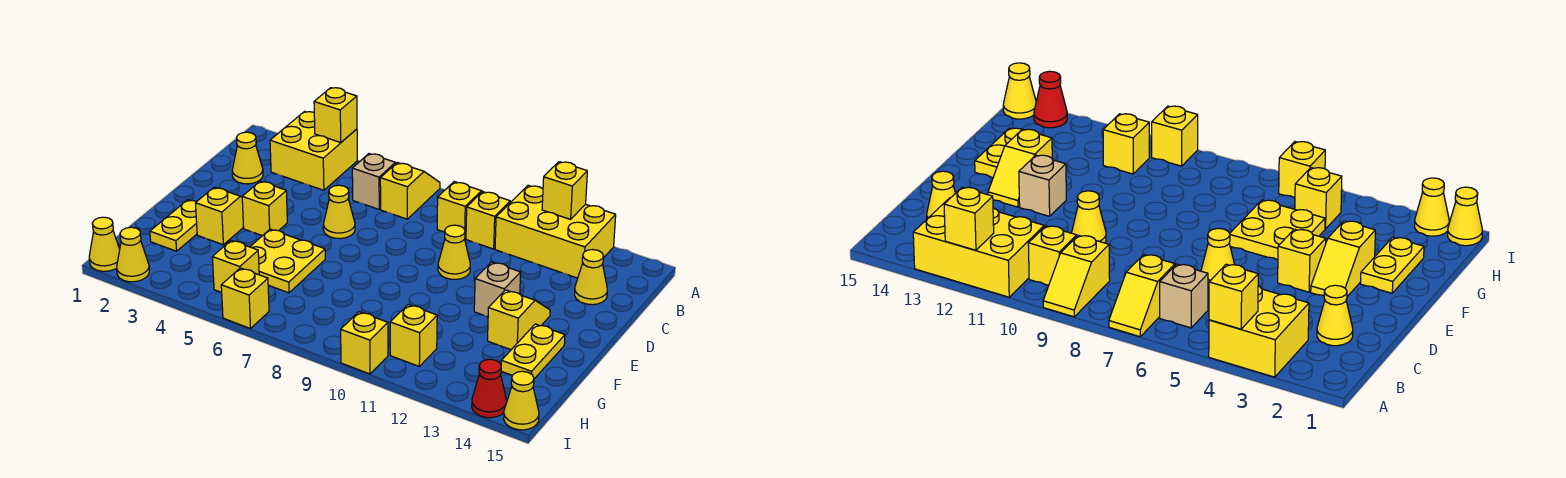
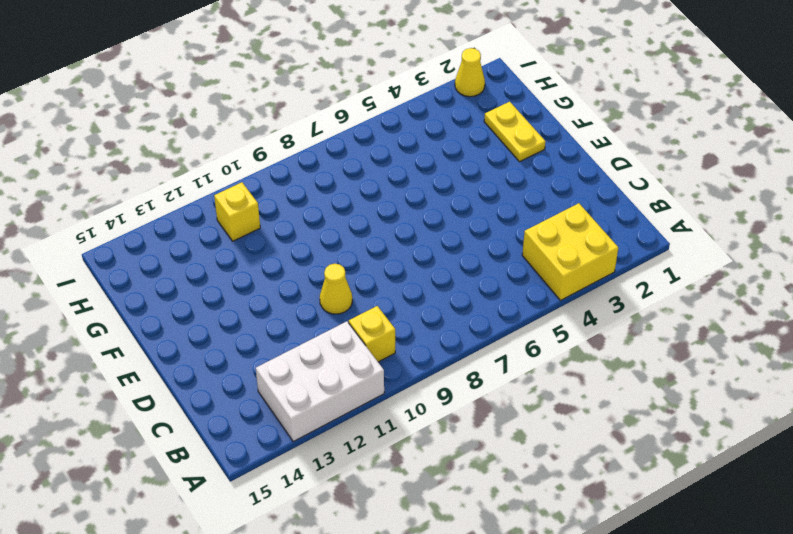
white brick A11:B13 level 1 -> yellow brick A11:B13 level 1
none -> yellow slope A7:B7 level 1 top B
none -> yellow slope A9:B9 level 1 top B
none -> tan brick B6 level 1

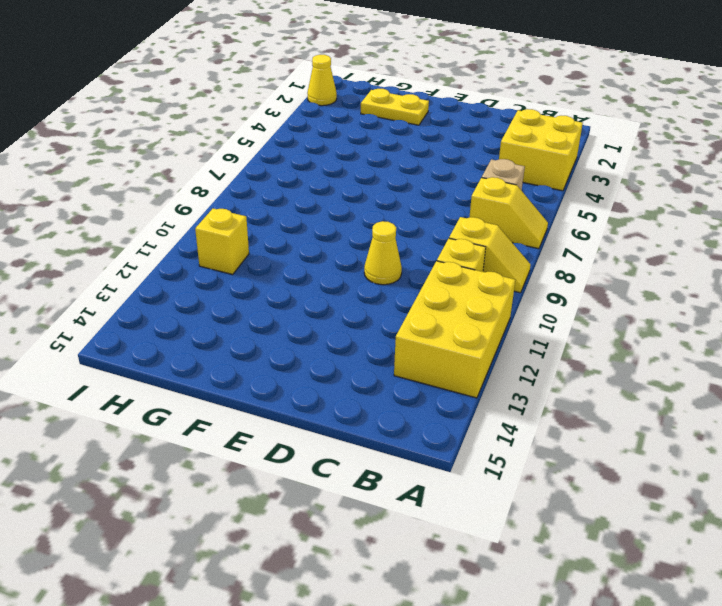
none -> yellow cone C2 level 1
none -> yellow cone C14 level 1
none -> yellow cone D6 level 1

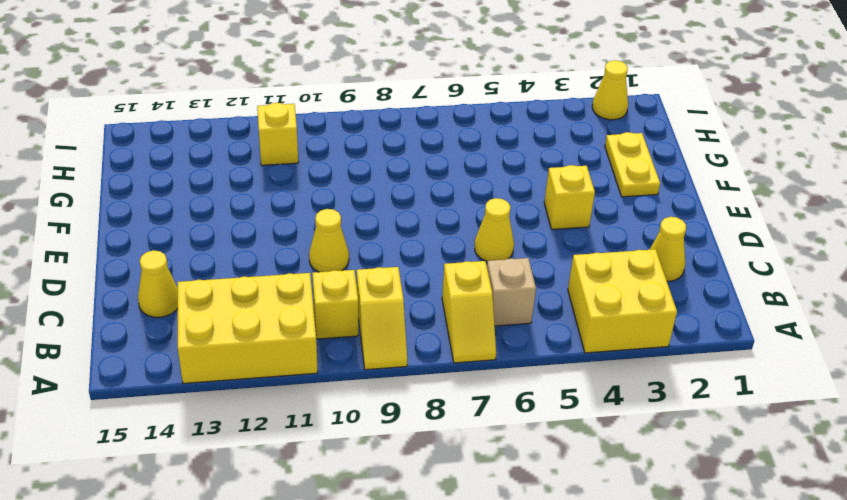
none -> yellow slope E3:F3 level 1 top F
none -> tan brick E12 level 1
none -> yellow slope E13:F13 level 1 top F

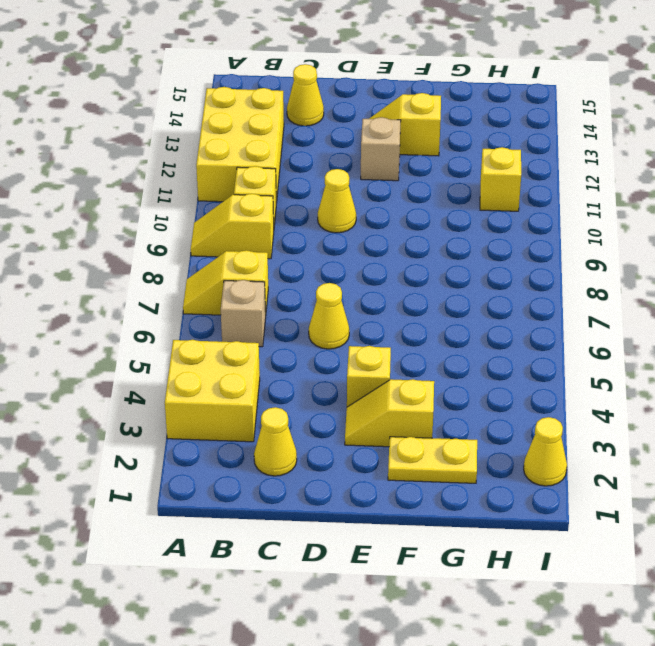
none -> yellow plate F5:G6 level 1
none -> yellow plate F14:G14 level 1
none -> yellow brick H5 level 1

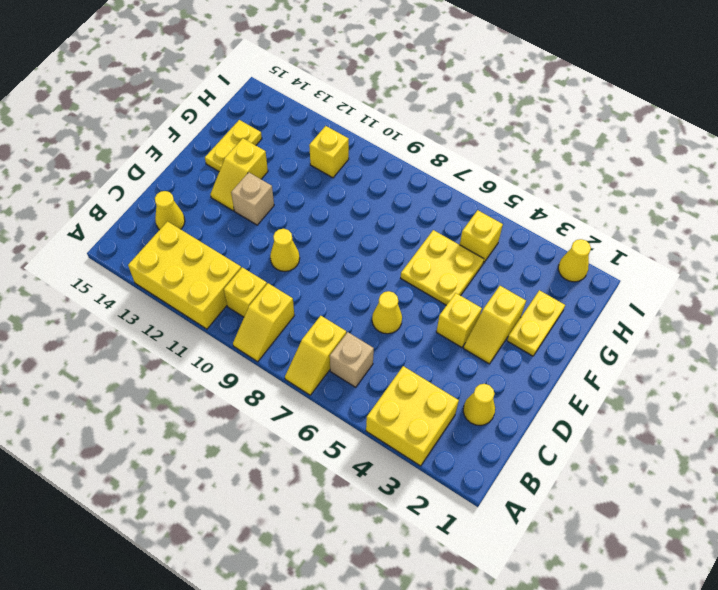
none -> yellow cone I1 level 1
none -> yellow brick I6 level 1
none -> yellow brick I10 level 1

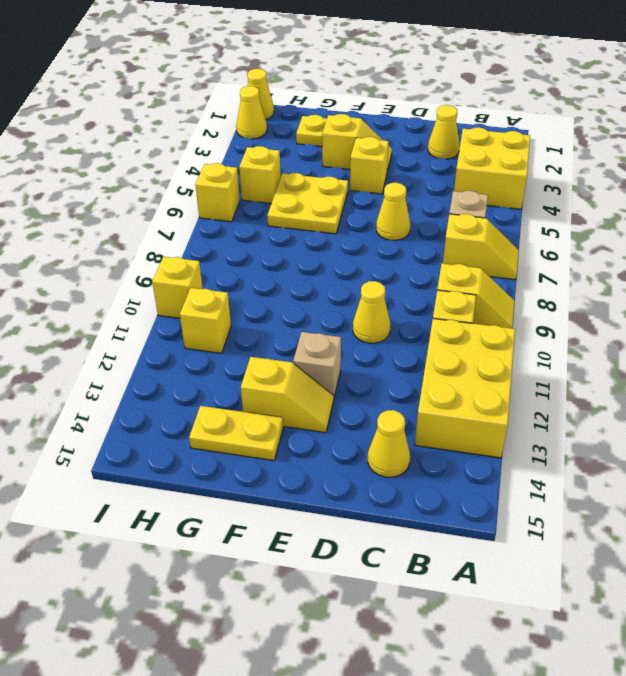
none -> red cone I14 level 1
none -> yellow cone I15 level 1
none -> yellow brick A4 level 2

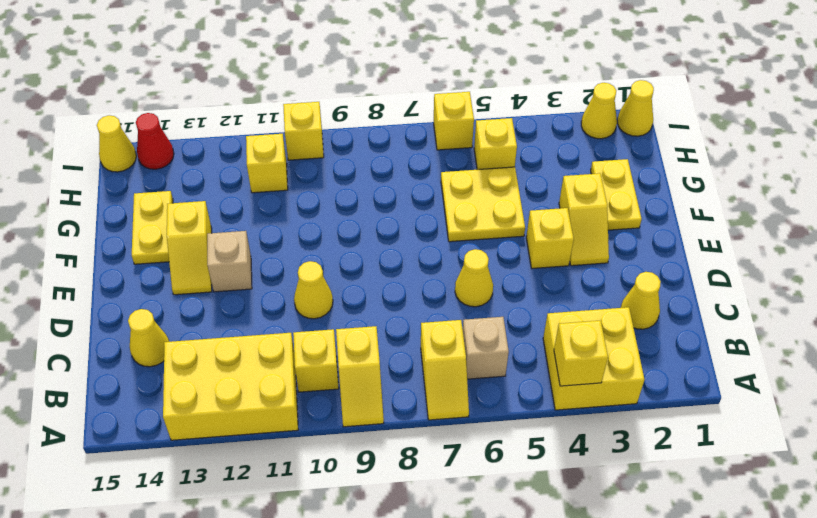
none -> yellow brick A12 level 2

